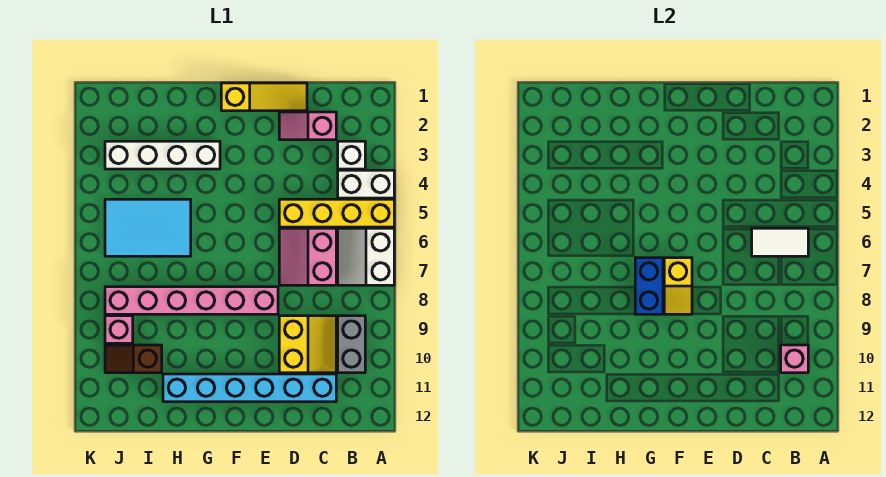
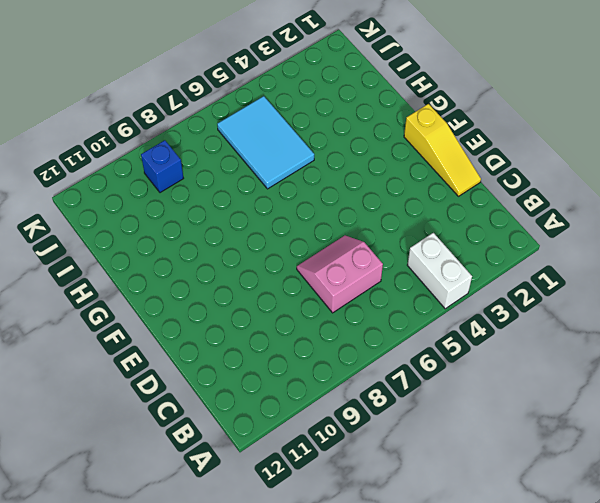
blue brick J9 level 1 -> pink brick J9 level 1
none -> yellow brick A5:D5 level 1
none -> white slope A6:B7 level 1 top A
none -> white brick B3 level 1

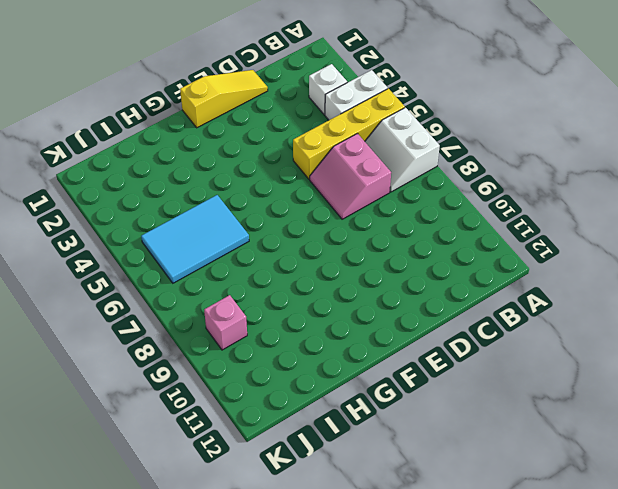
none -> grey brick B9:B10 level 1
none -> pink slope C2:D2 level 1 top C
none -> yellow slope C9:D10 level 1 top D

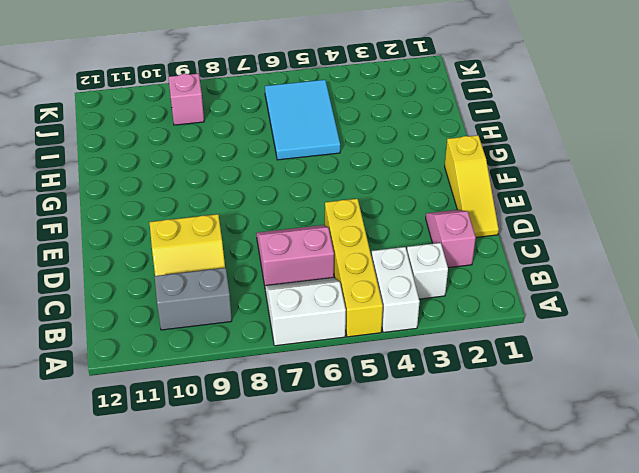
none -> cyan brick C11:H11 level 1
none -> pink brick E8:J8 level 1
none -> white brick G3:J3 level 1

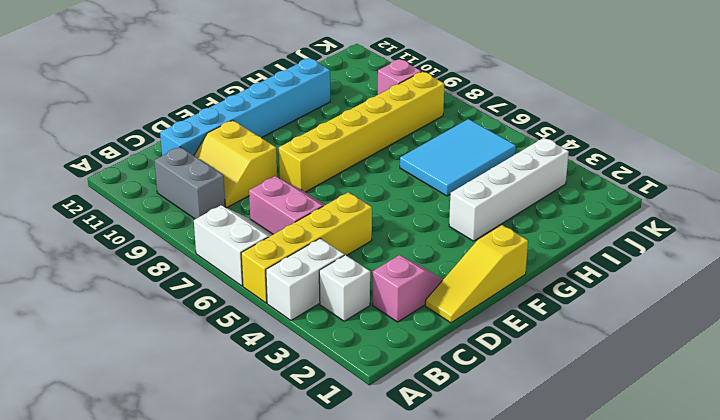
yellow brick E8:J8 level 1 -> pink brick E8:J8 level 1
none -> brown slope I10:J10 level 1 top I
none -> white tile B6:C6 level 2
none -> pink brick B10 level 2

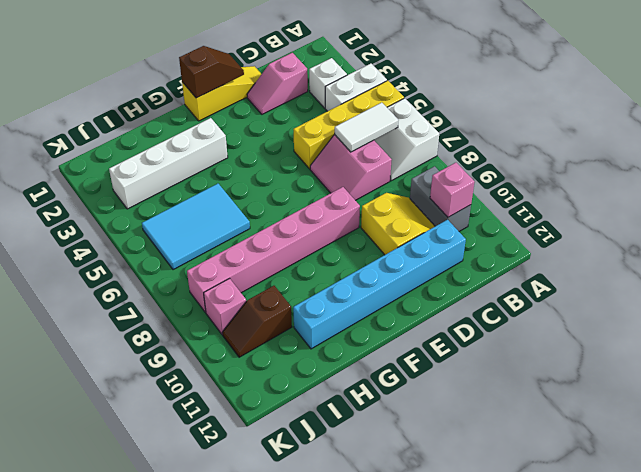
brown slope E1:F1 level 2 top F -> none
none -> yellow slope F7:F8 level 2 top 7
none -> blue brick G7:G8 level 2

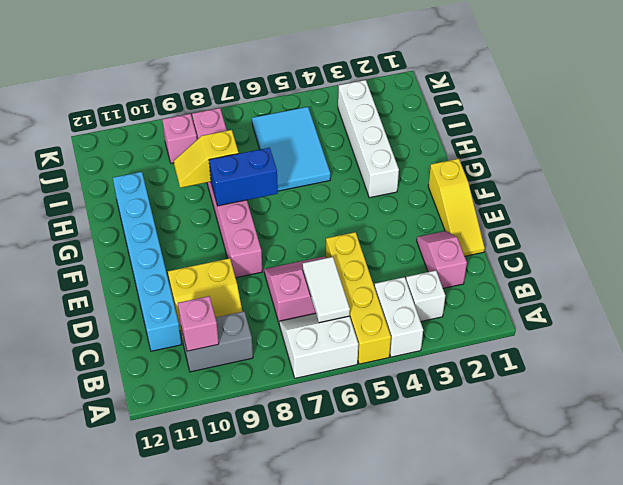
yellow slope H8:H9 level 2 top 8 -> yellow slope F7:F8 level 2 top 7
none -> brown slope I10:J10 level 1 top I

